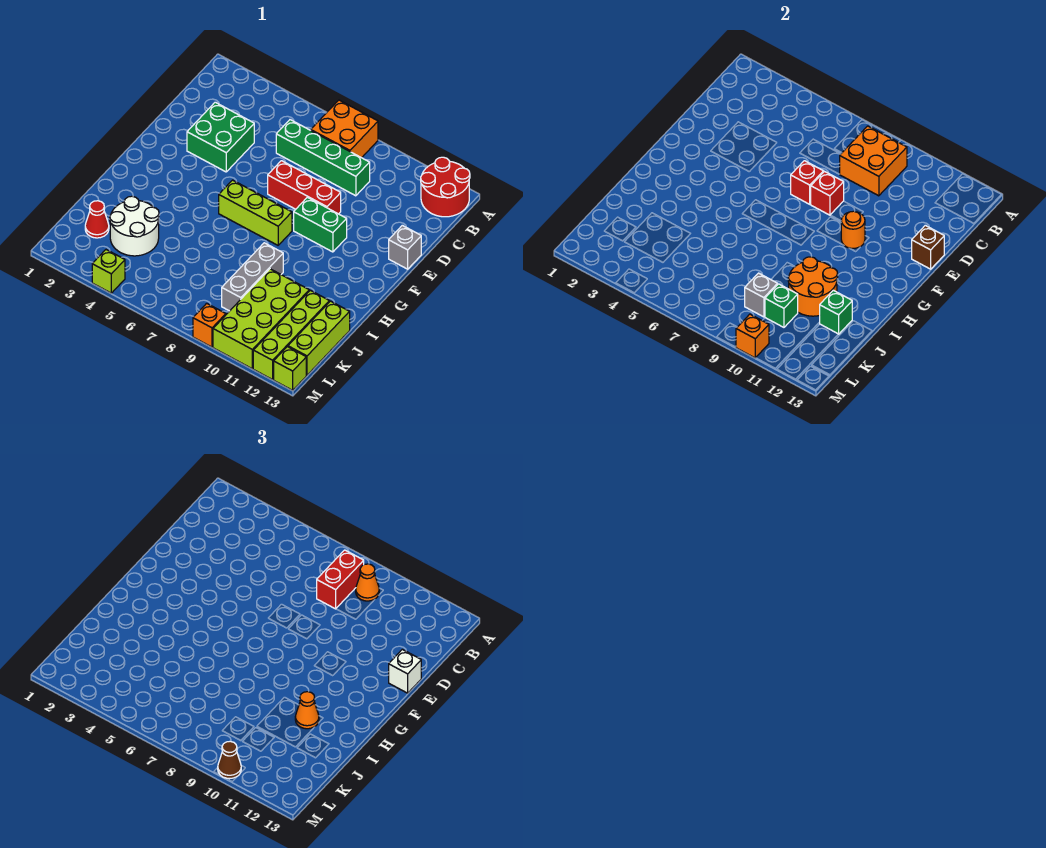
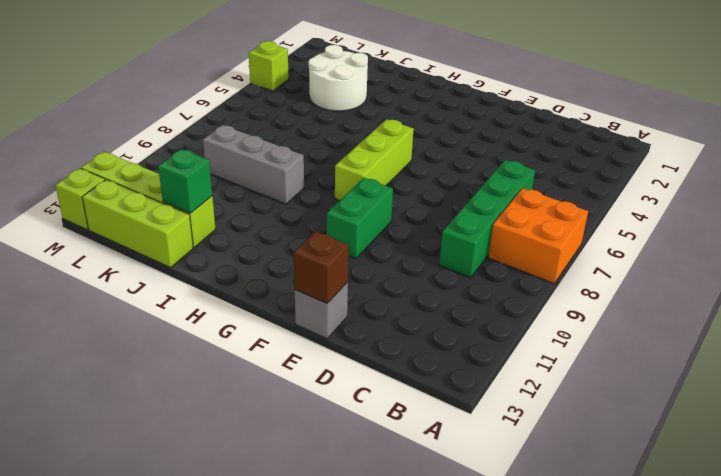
none -> red round brick A12:B13 level 1
none -> green brick D3:E4 level 1
none -> red brick E7:E9 level 1
none -> lime brick J10:M11 level 1

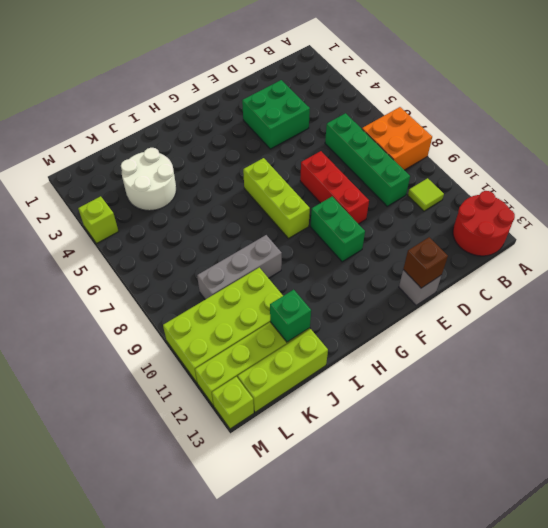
lime tile B10 level 1 -> none
none -> red cone K2 level 1
none -> orange brick M9 level 1
none -> orange brick B8:C9 level 2
none -> red brick E7 level 2

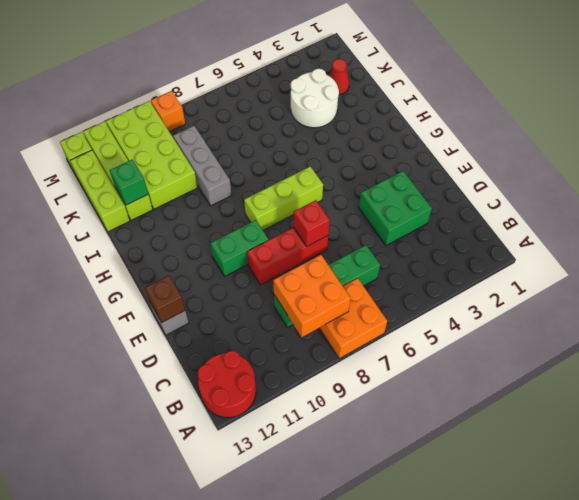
none -> lime brick M4 level 1
none -> red brick E8 level 2
none -> orange round brick F10 level 2
none -> orange round brick I10:J11 level 2

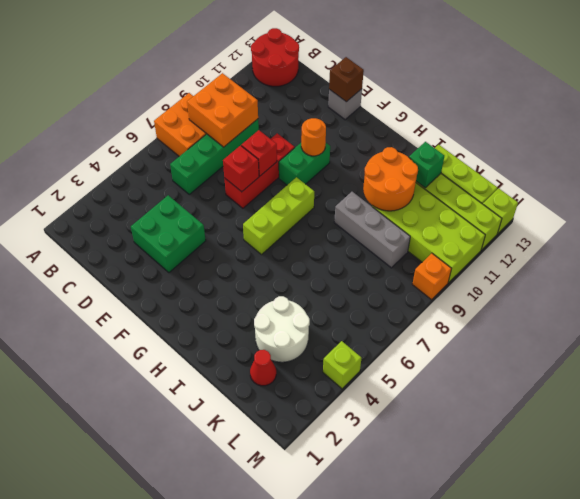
none -> grey brick K9 level 2
none -> green brick K10 level 2
none -> orange brick M10 level 2
none -> red brick B8:C8 level 3

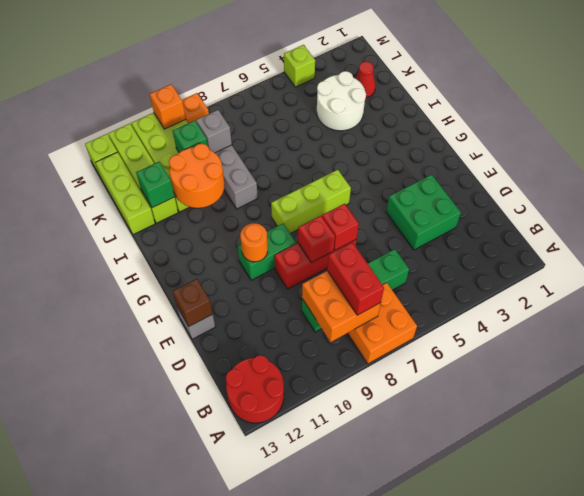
none -> orange cone B9 level 3
none -> white brick E13 level 3
none -> orange cone I11 level 3
none -> brown cone M10 level 3

